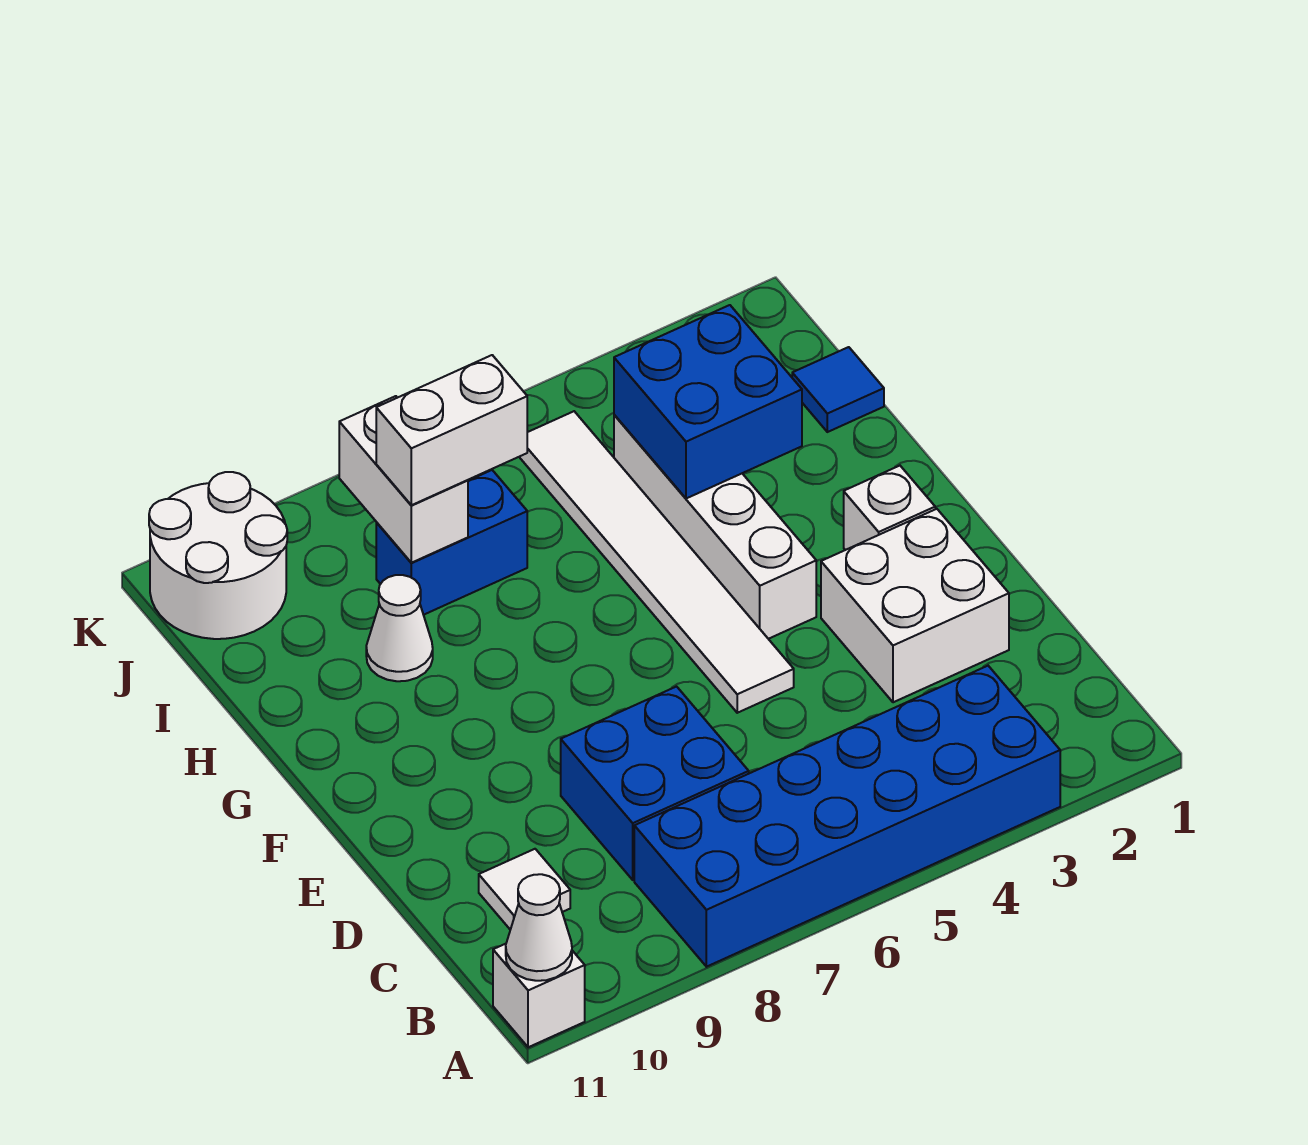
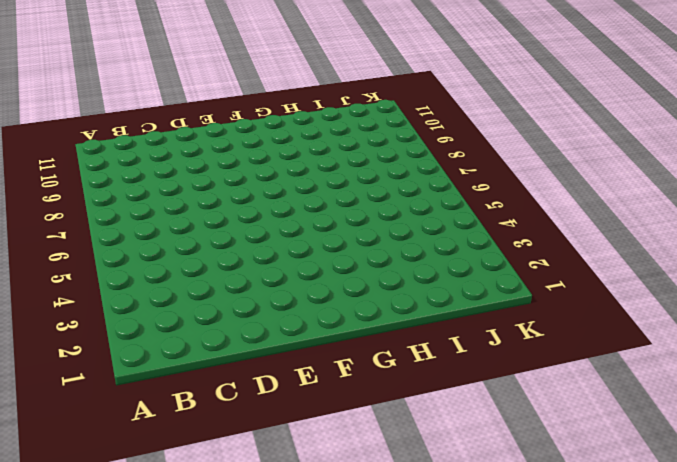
none -> blue brick A3:B8 level 1
none -> white brick A11 level 1
none -> blue brick C7:D8 level 1

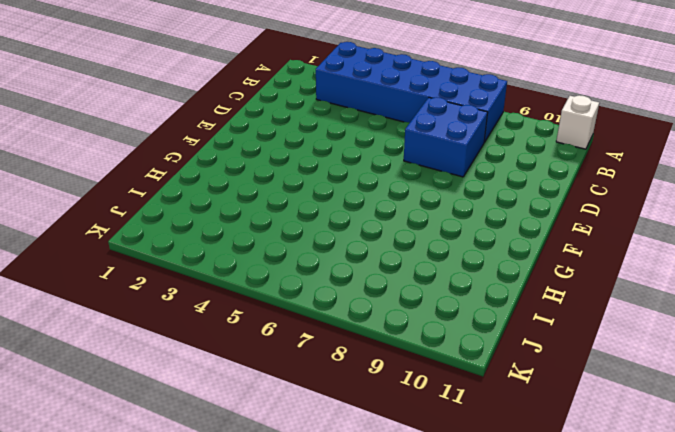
none -> white tile C10 level 1
none -> white brick D2:E3 level 1
none -> white tile E5:J5 level 1

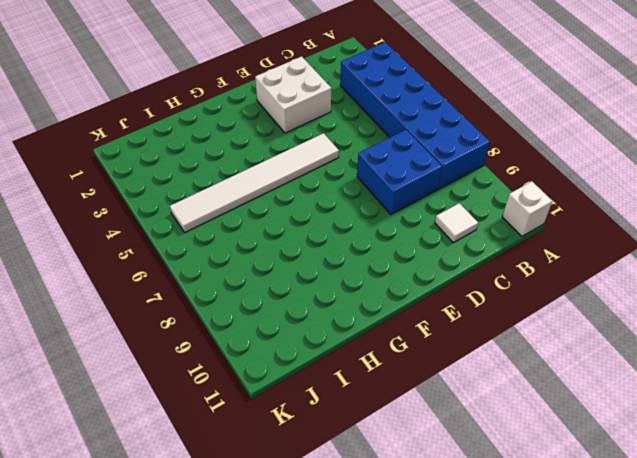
none -> white brick F2 level 1
none -> white brick F4:I4 level 1
none -> white cone H9 level 1

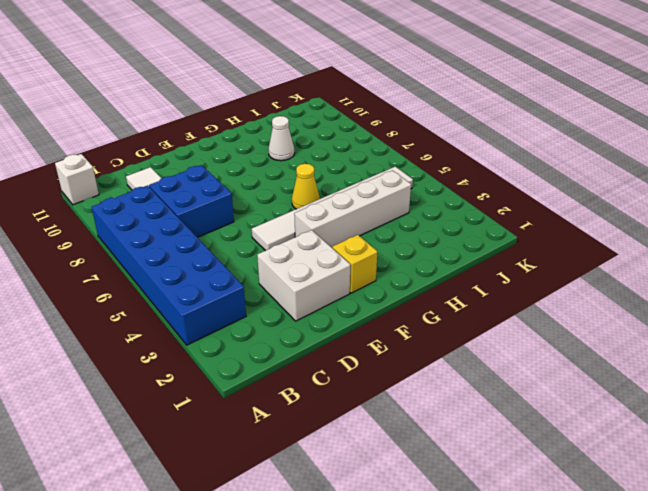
yellow brick F2 level 1 -> white brick F2 level 1
yellow cone G6 level 1 -> none
none -> blue tile I1 level 1
none -> blue brick I7:I8 level 1
none -> white round brick J10:K11 level 1

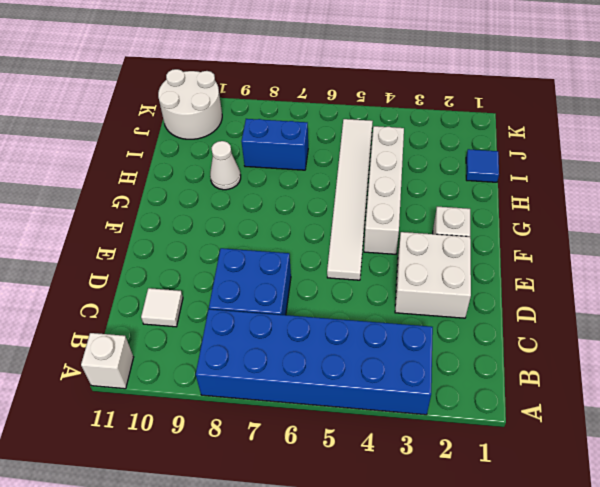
none -> white cone A11 level 2
none -> blue brick H3:I4 level 2
none -> white brick I8:J8 level 2

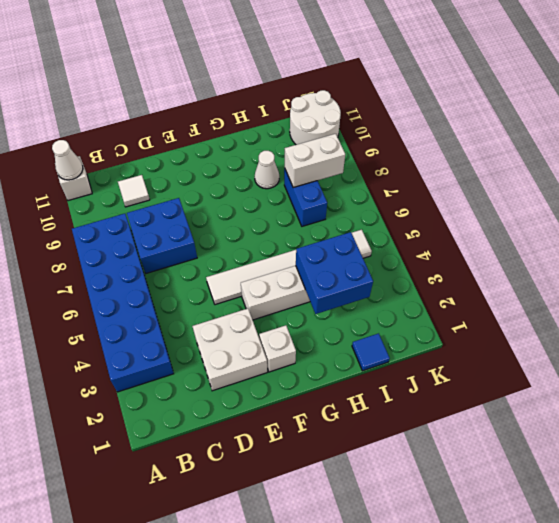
none -> white brick I7:I8 level 3

